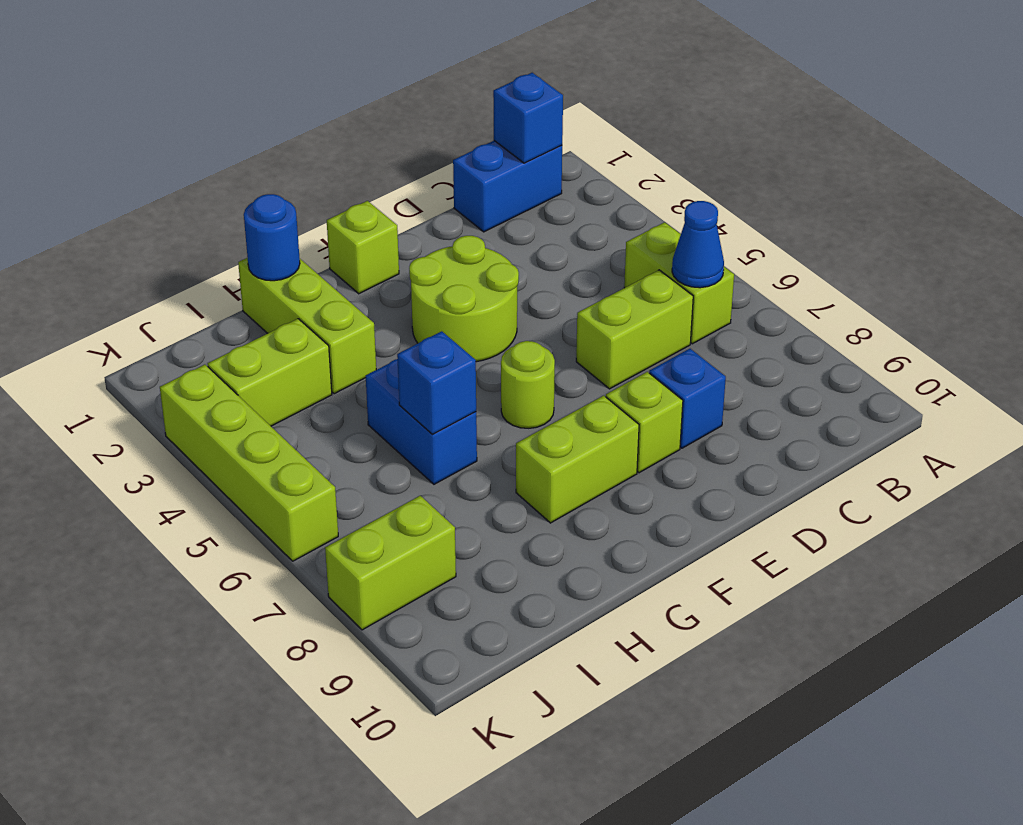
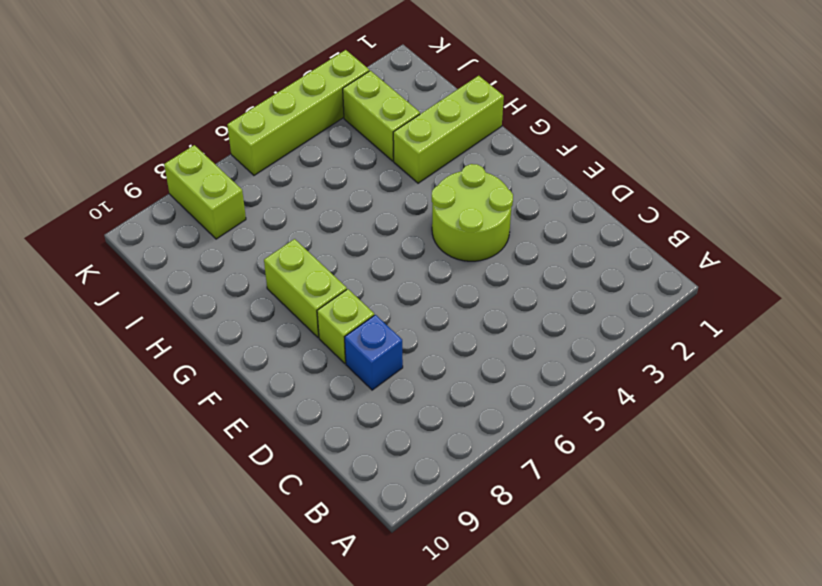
none -> blue brick B1:C1 level 1
none -> lime brick B5:B6 level 1
none -> lime brick C6:D6 level 1

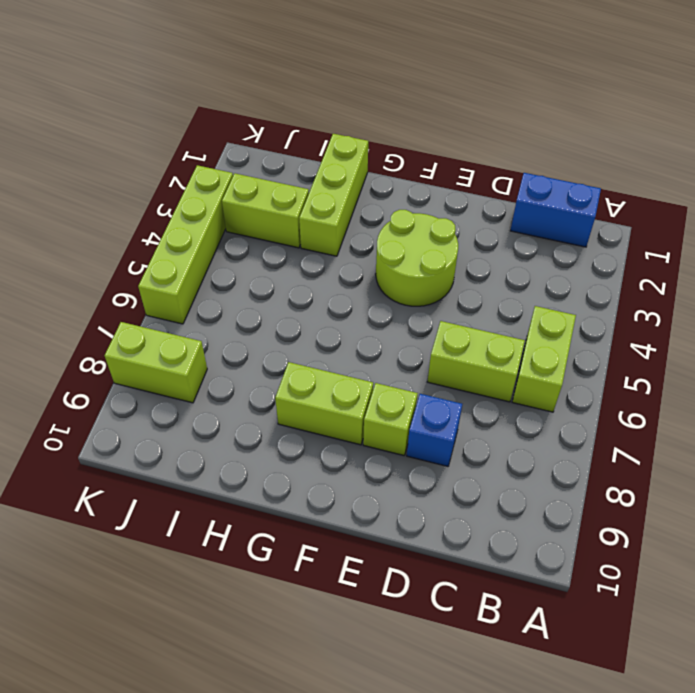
none -> lime brick F1 level 1
none -> lime round brick F6 level 1
none -> blue brick H5:H6 level 1

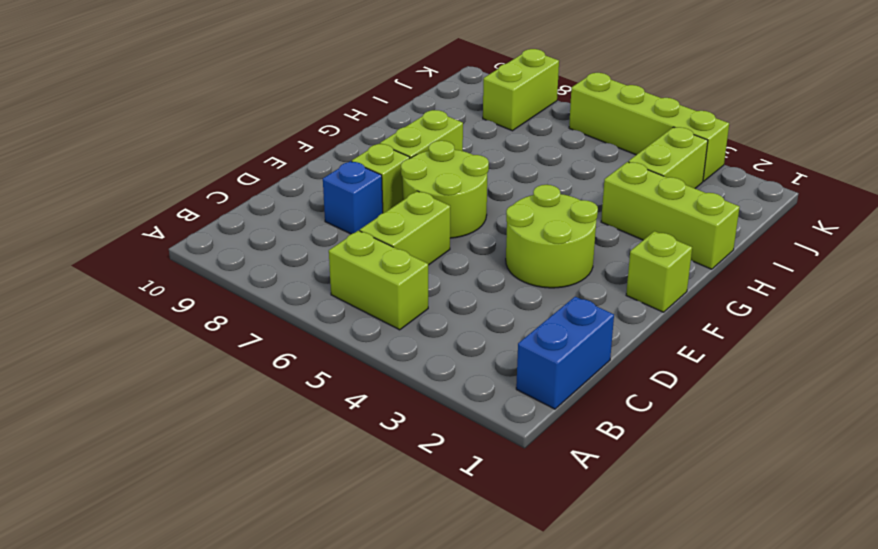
lime round brick E6:F7 level 1 -> lime round brick F6 level 1
none -> blue brick H5:H6 level 1
none -> blue brick B1 level 2
none -> blue cone B6 level 2

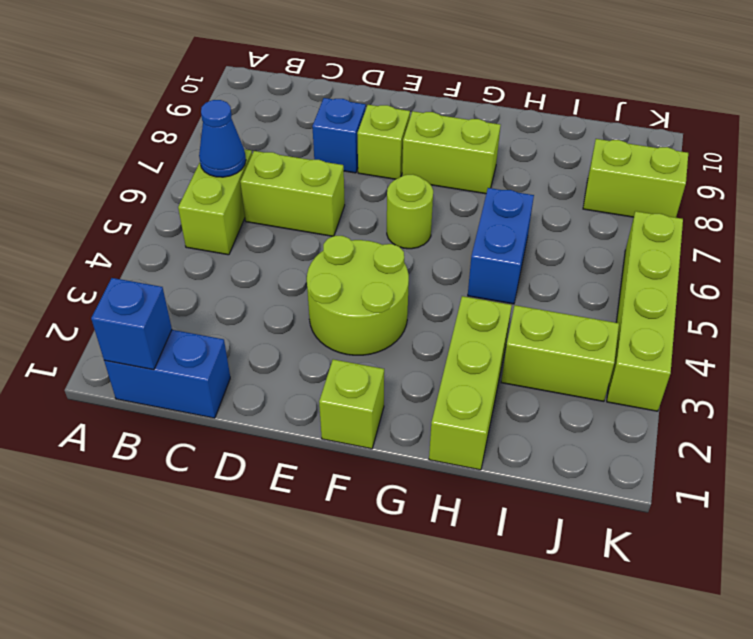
none -> blue round brick H1 level 2
none -> blue brick H6 level 2

